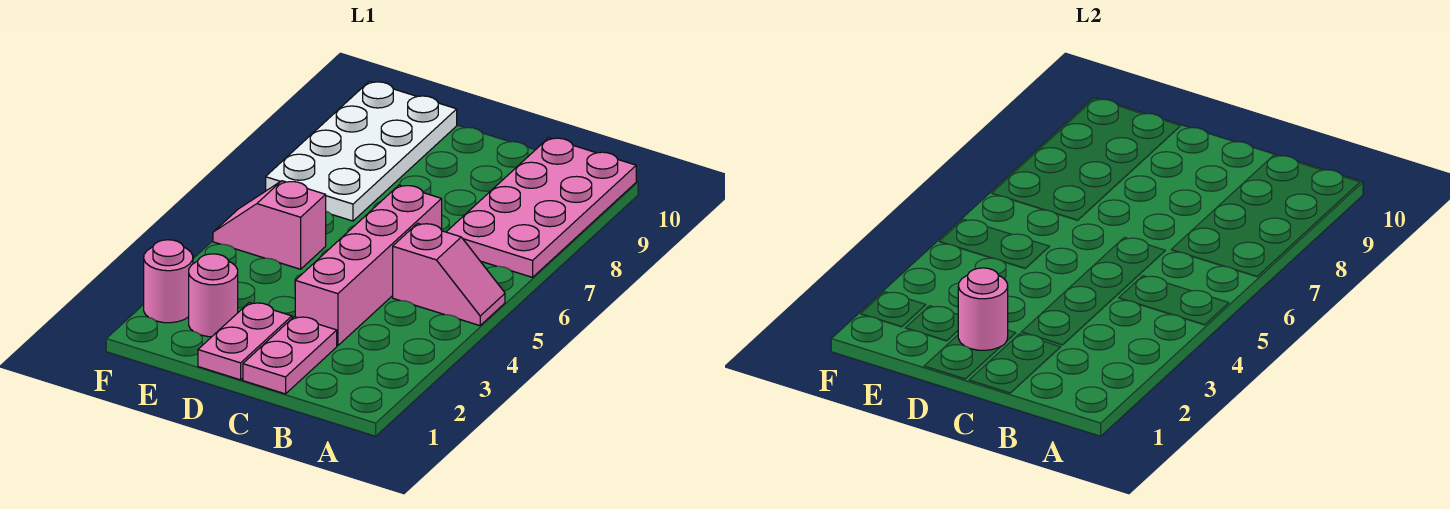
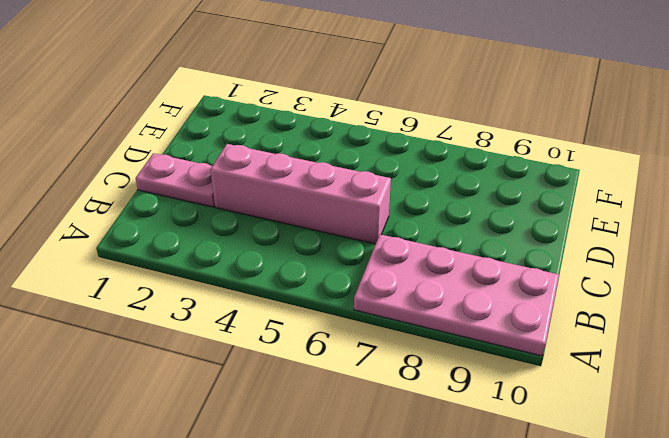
none -> pink slope A5:B5 level 1 top B
none -> pink plate D1:D2 level 1

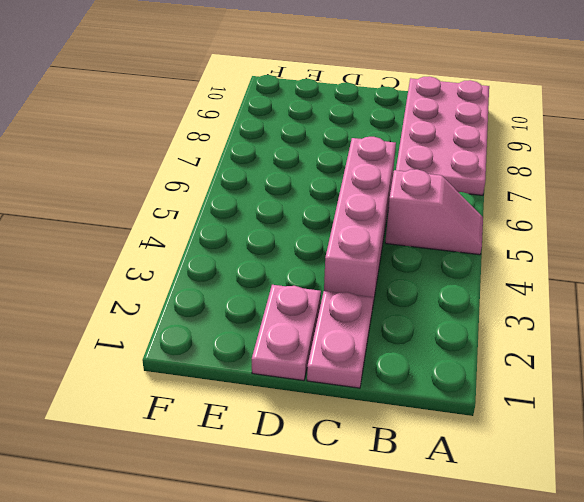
none -> pink round brick E2 level 1
none -> pink slope E5:F5 level 1 top E

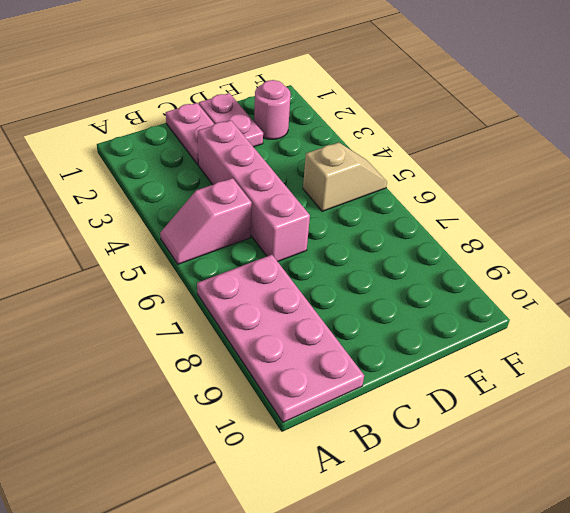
tan slope E5:F5 level 1 top E -> pink slope E5:F5 level 1 top E
none -> white plate E7:F10 level 1
none -> pink round brick F2 level 1

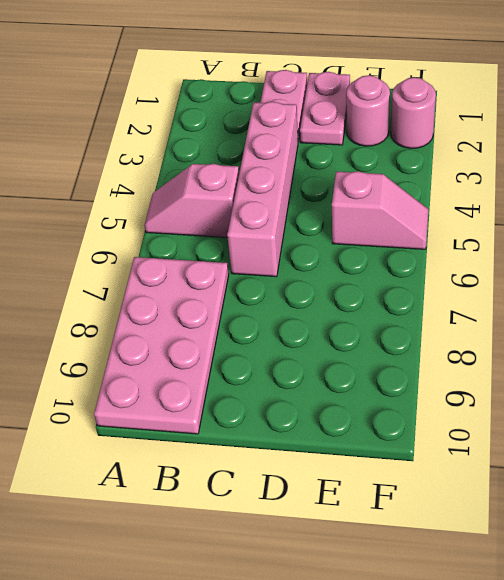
none -> white plate E7:F10 level 1
none -> pink round brick D2 level 2

